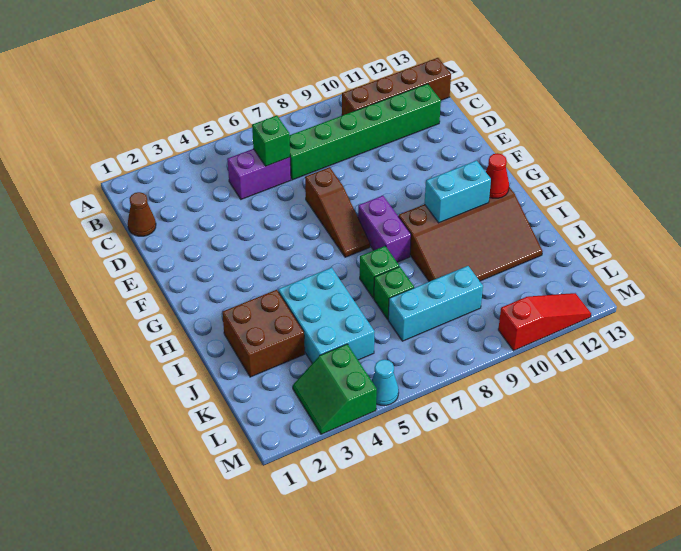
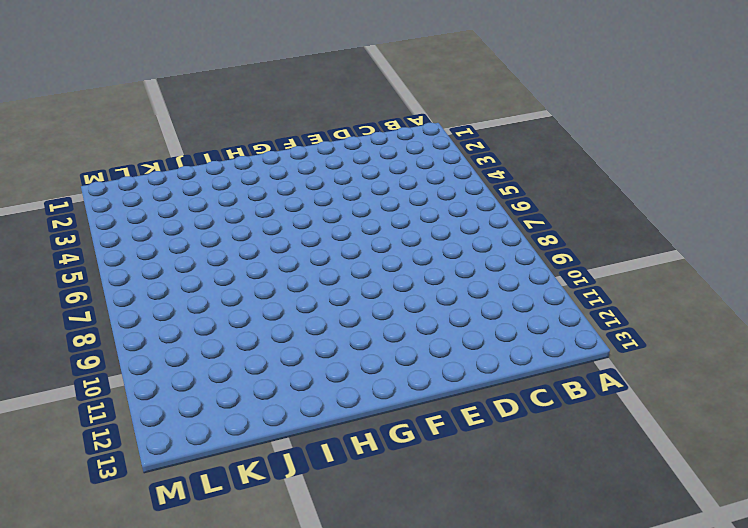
none -> brown brick B10:B13 level 1
none -> brown cone C1 level 1
none -> purple brick C5:C6 level 1

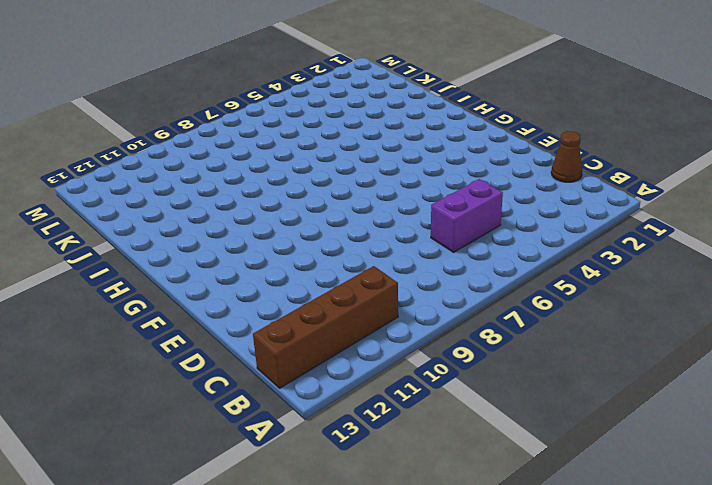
none -> green brick C7:C12 level 1
none -> brown slope E7:G7 level 1 top E
none -> purple brick G8:H8 level 1

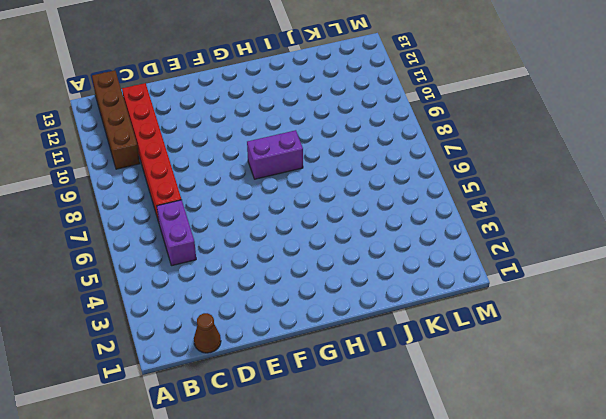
red brick C7:C12 level 1 -> green brick C7:C12 level 1
none -> brown slope E7:G7 level 1 top E
none -> brown slope H9:J12 level 1 top H
none -> brown brick I2:J3 level 1

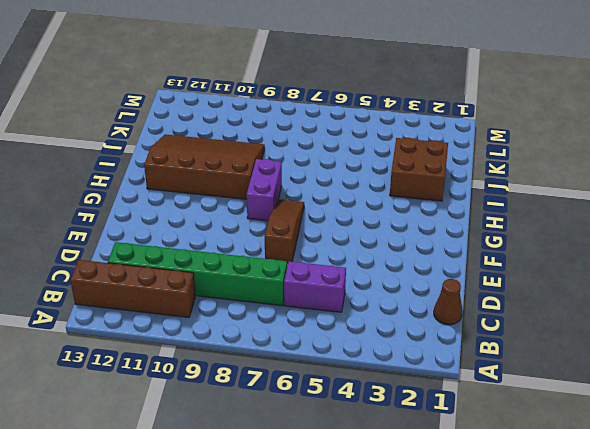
none -> cyan brick I4:K5 level 1
none -> green brick I7 level 1
none -> green brick J7 level 1

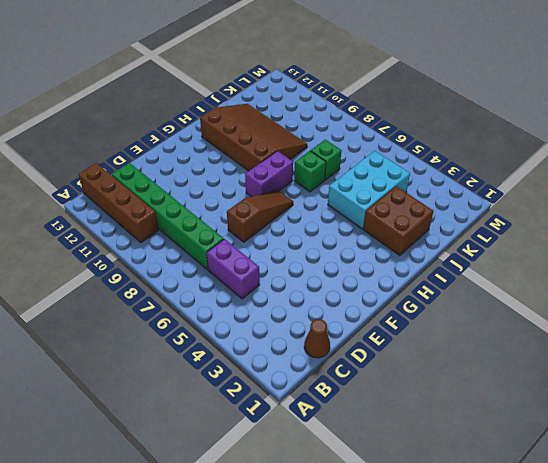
none -> cyan brick K7:K9 level 1
none -> green slope L3:M4 level 1 top 4
none -> cyan cone M5 level 1

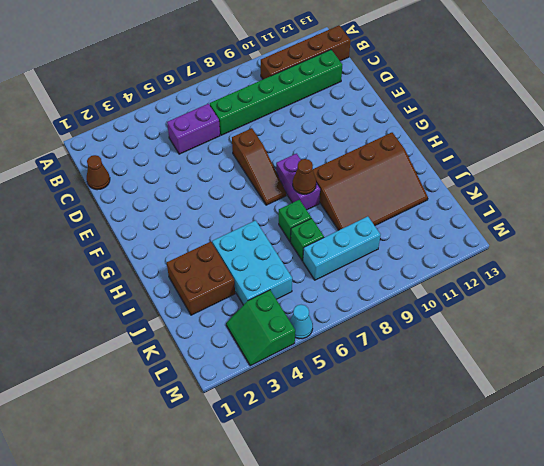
brown cone H8 level 2 -> none
none -> red slope M10:M12 level 1 top 10
none -> green brick C6 level 2
none -> cyan brick H10:H11 level 2

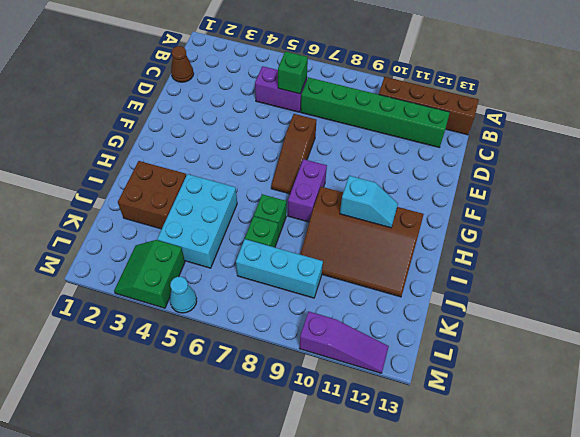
cyan slope H10:H11 level 2 top 10 -> cyan brick H10:H11 level 2
purple slope M10:M12 level 1 top 10 -> red slope M10:M12 level 1 top 10
none -> red cone H12 level 2

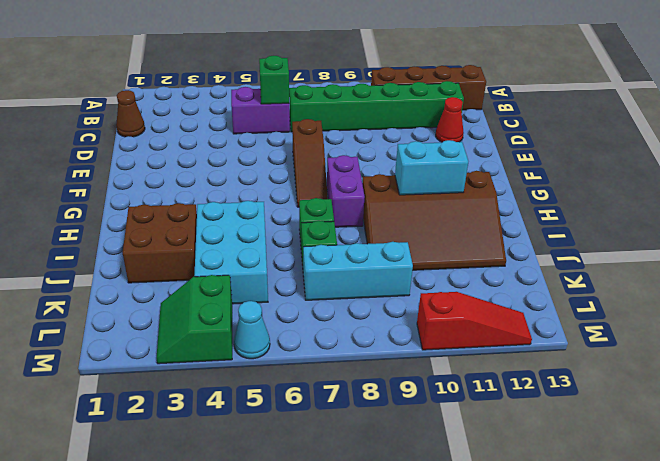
red cone D12 level 1 -> red cone H12 level 2

